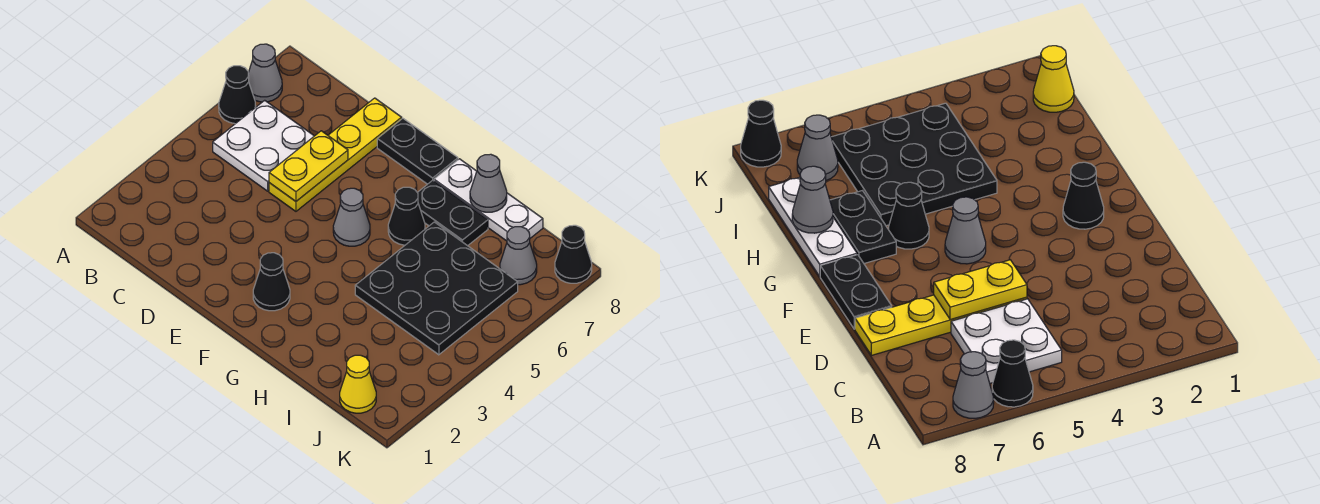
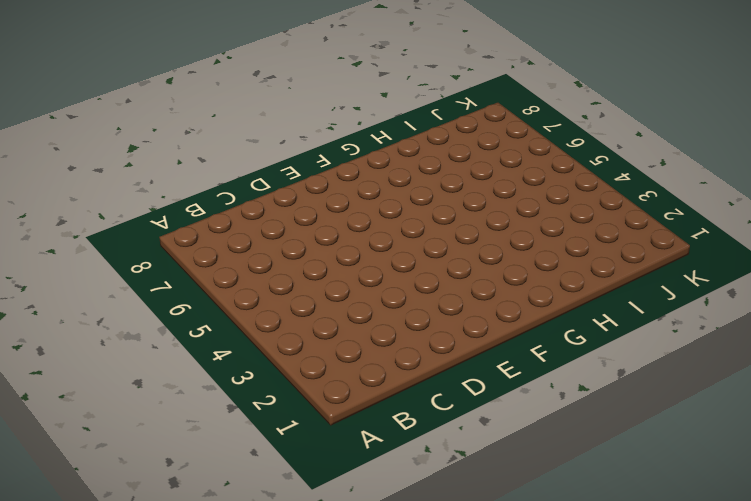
none -> black cone A6 level 1
none -> grey cone A7 level 1
none -> white plate B5:C6 level 1

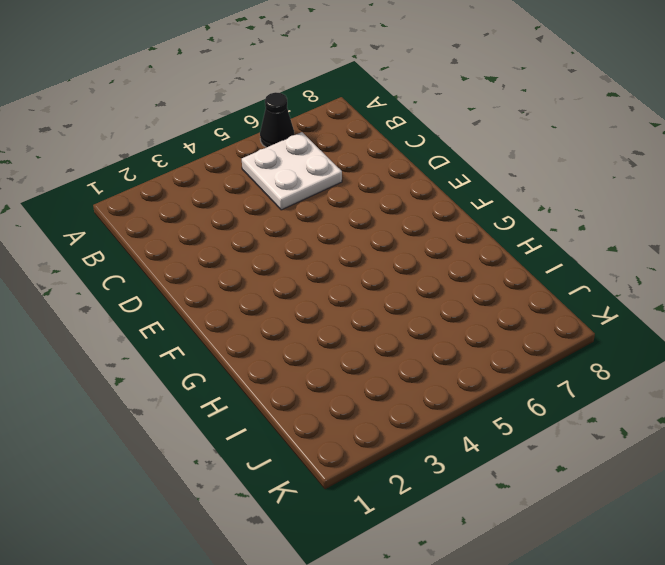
none -> grey cone A7 level 1
none -> yellow plate D5:D8 level 1
none -> black plate E8:F8 level 1

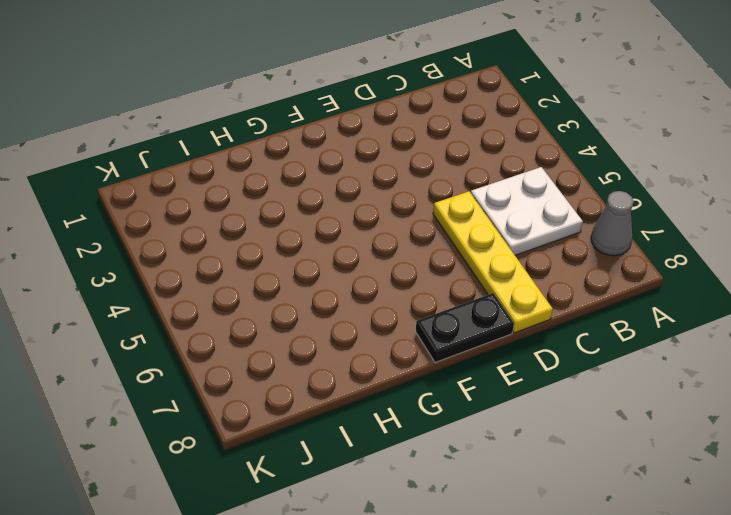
none -> black cone A6 level 1
none -> black cone F2 level 1
none -> grey cone F5 level 1

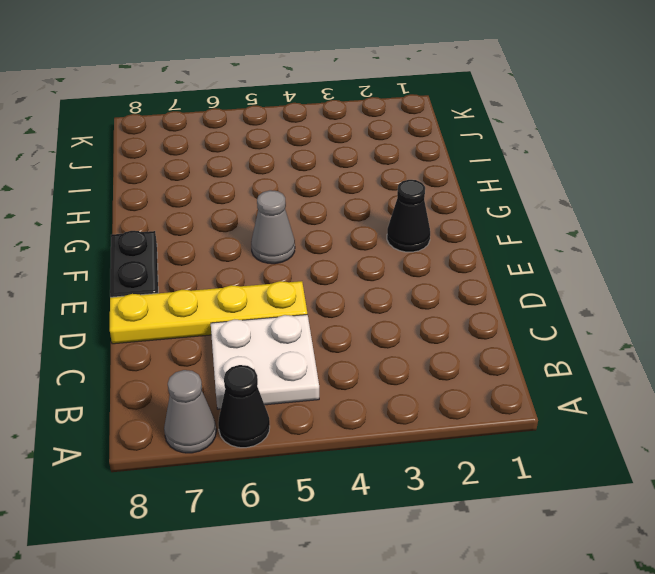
none -> black cone G6 level 1
none -> black plate G7:H7 level 1
none -> white plate G8:I8 level 1

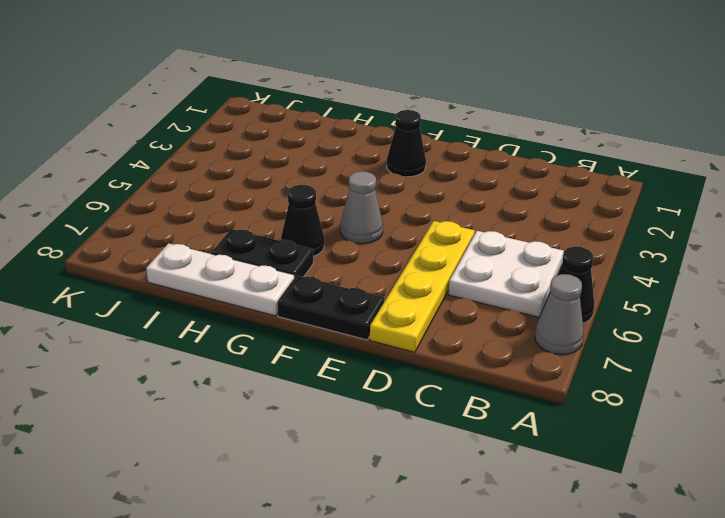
none -> black plate H4:J6 level 1
none -> yellow cone J1 level 1
none -> grey cone J7 level 1

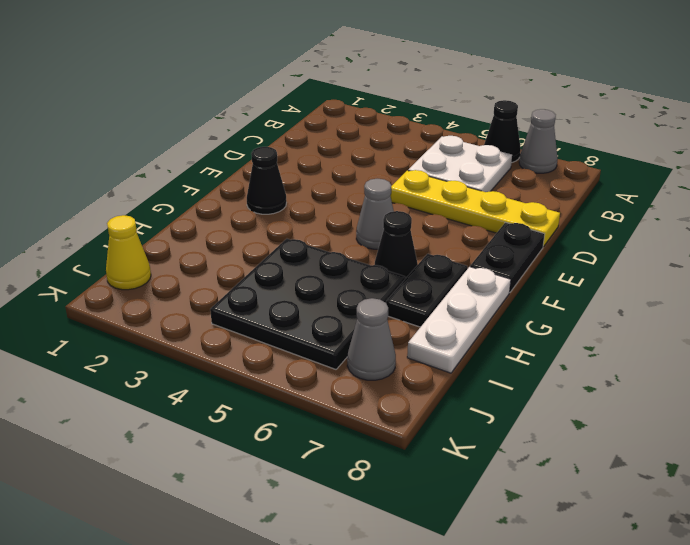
none -> black cone K8 level 1
none -> yellow plate D5:D6 level 2
none -> grey cone H8 level 2

